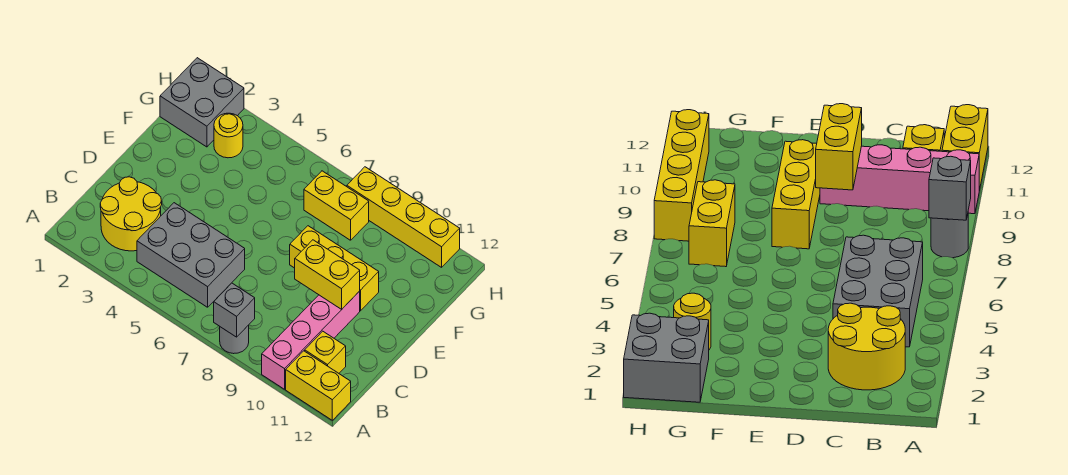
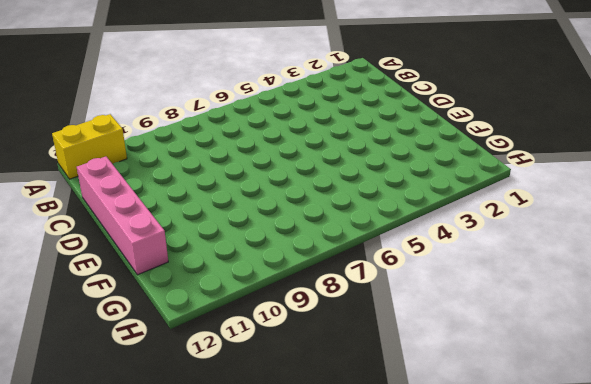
pink brick C12:F12 level 1 -> pink brick A10:D10 level 1
none -> grey round brick A8 level 1
none -> yellow round brick B2:C3 level 1
none -> grey brick B4:C6 level 1

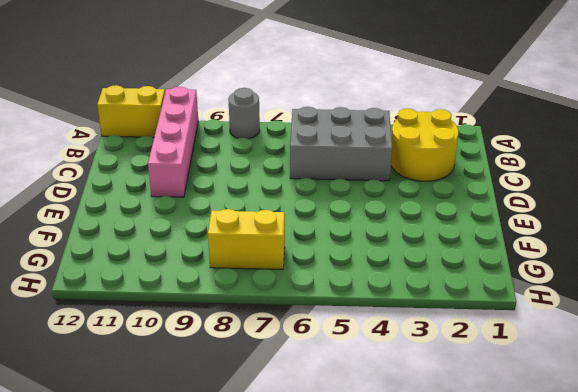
none -> yellow brick B11 level 1
none -> yellow brick E8:E10 level 1
none -> grey brick G1:H2 level 1

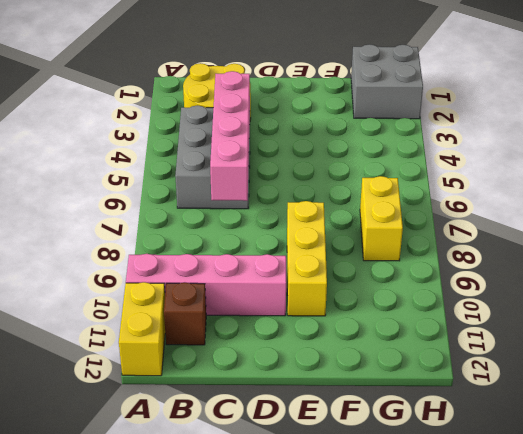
brown brick B11 level 1 -> yellow brick B11 level 1
pink brick C4:C7 level 2 -> none
none -> grey round brick A8 level 1
none -> yellow round brick G3 level 1
none -> yellow brick H8:H11 level 1

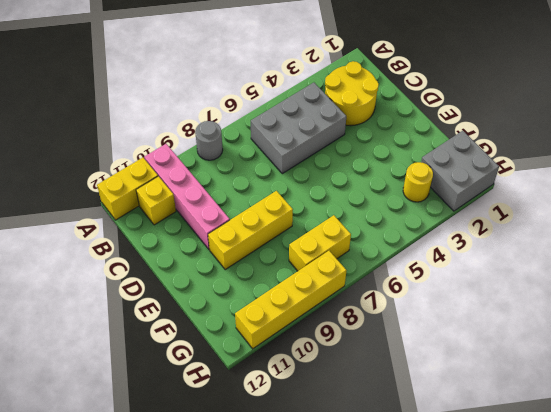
none -> grey brick A8 level 2
none -> yellow brick D9:D10 level 2

